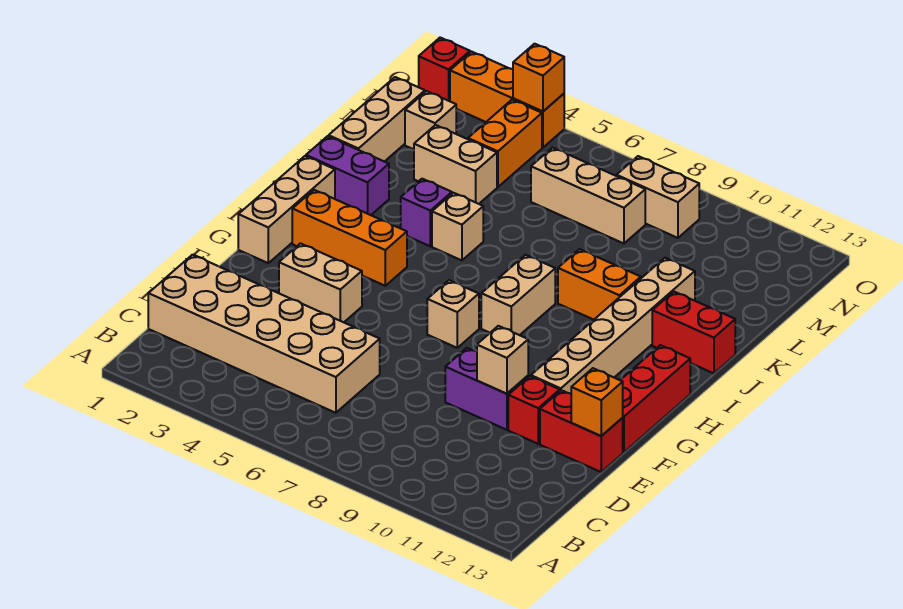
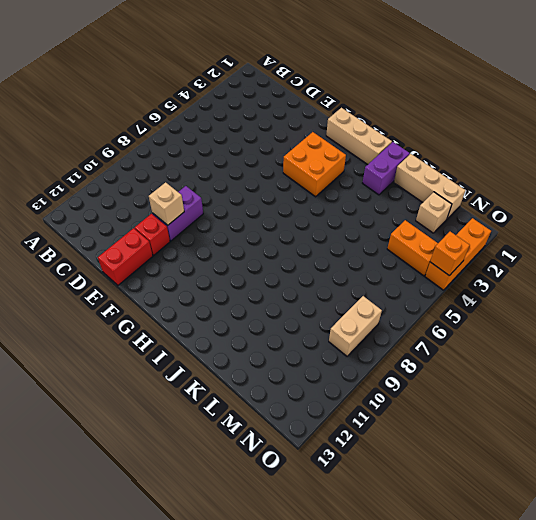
orange brick G3:H4 level 1 -> orange brick H2:H4 level 1
none -> tan brick C1:D6 level 1
none -> tan brick F3:F4 level 1
none -> tan brick F11:K11 level 1

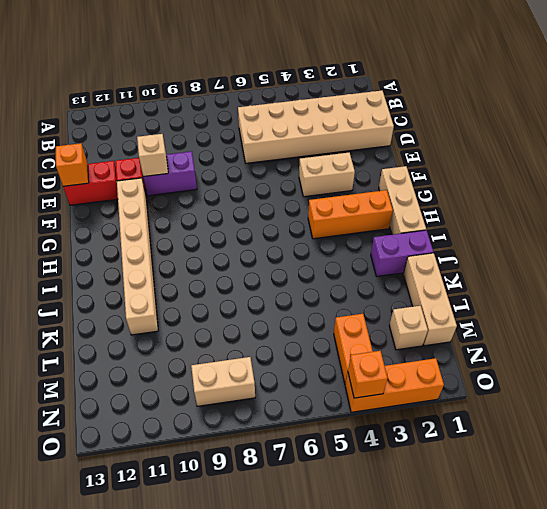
none -> red brick F13:H13 level 1
none -> tan brick G7 level 1
none -> tan brick H8:I8 level 1

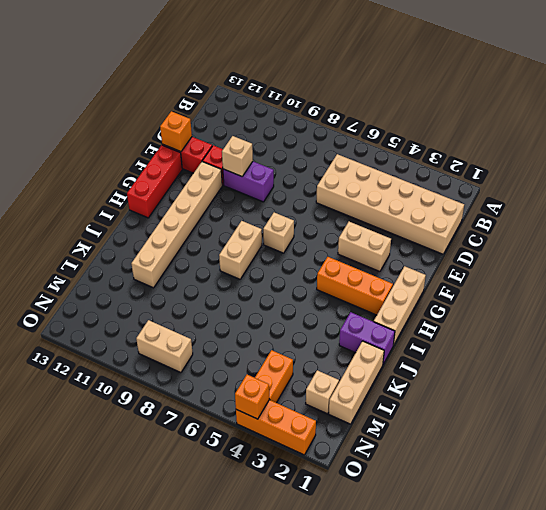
none -> purple brick J4 level 1
none -> tan brick J5 level 1
none -> orange brick J9:J10 level 1

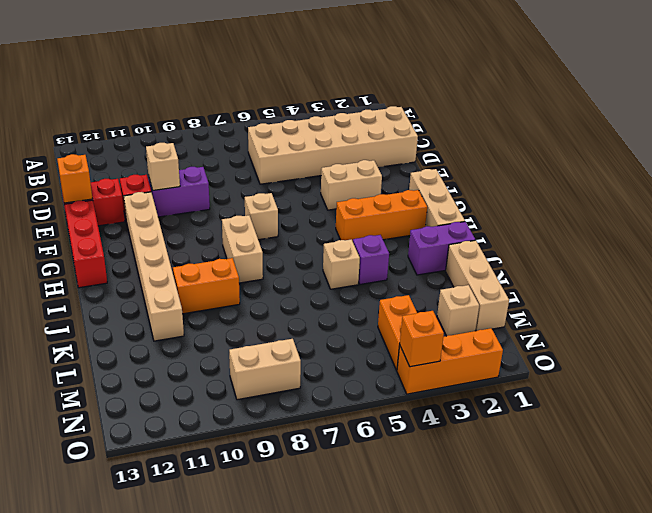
none -> red brick J12:J13 level 1
none -> tan brick L3:L4 level 1
none -> tan brick M6:M8 level 1

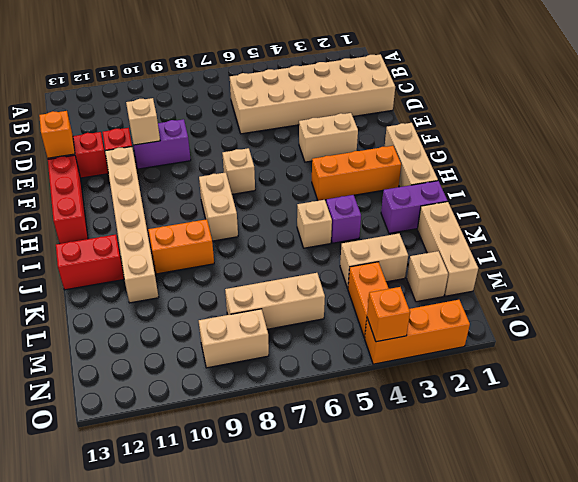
none -> red brick O1 level 1

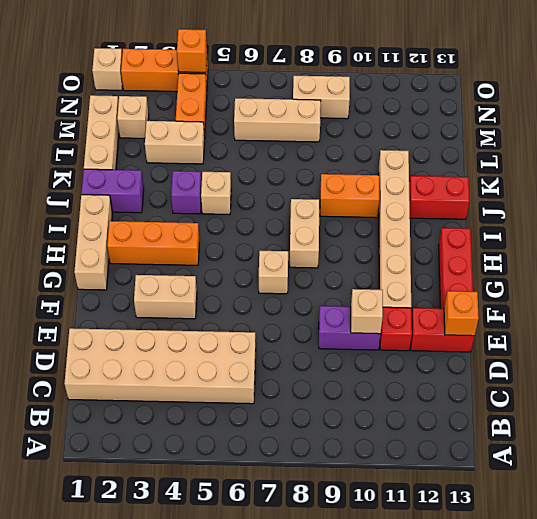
tan brick O1 level 1 -> red brick O1 level 1

